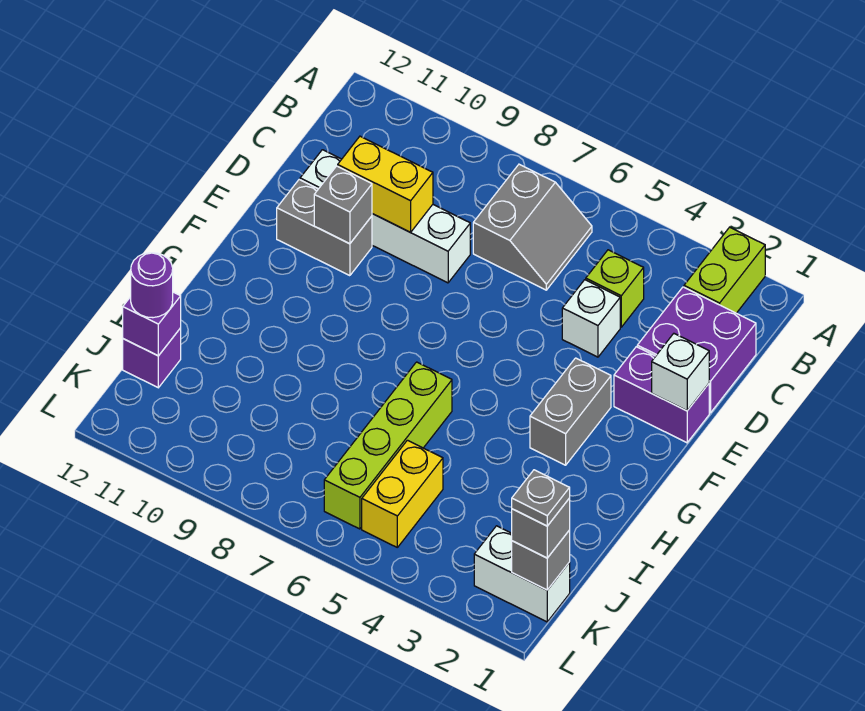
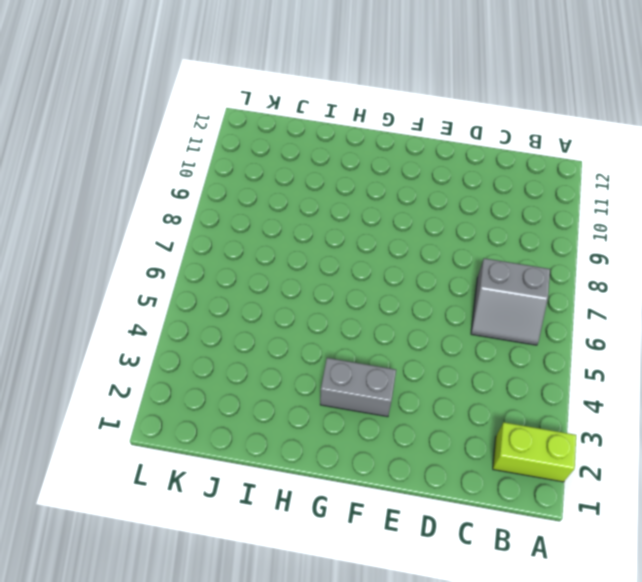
none -> purple brick C1:D2 level 1
none -> lime brick C4 level 1
none -> white brick D4 level 1

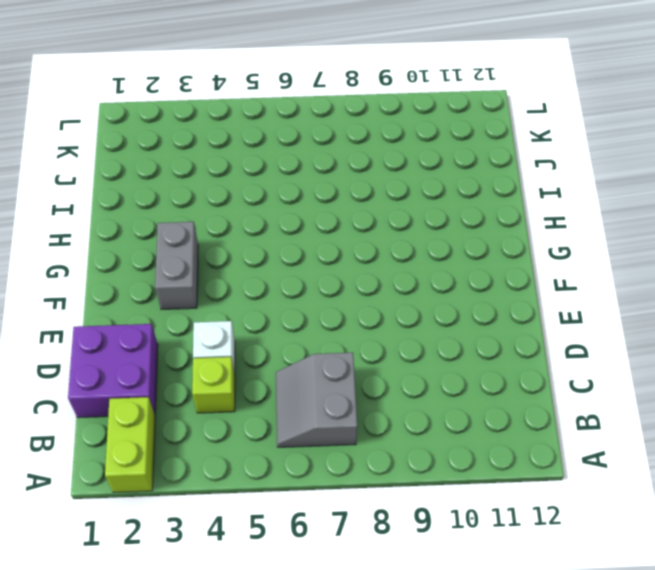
none -> white brick D8:D11 level 1
none -> purple brick E1:E2 level 1
none -> grey brick E10:E11 level 1

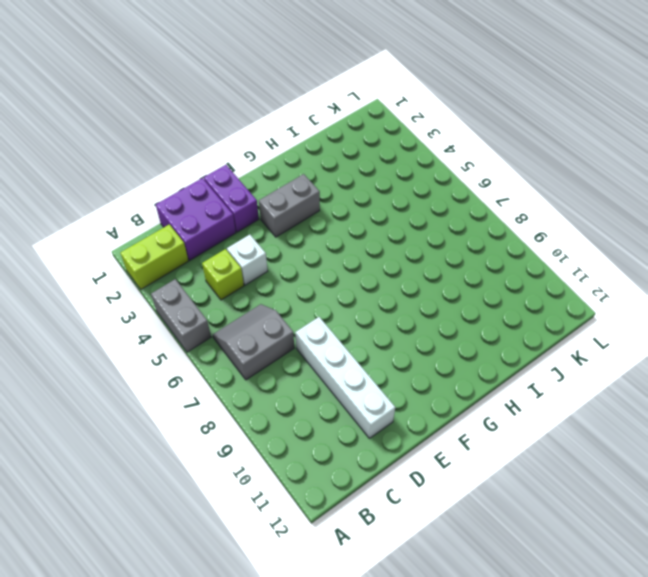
grey brick A4:A5 level 1 -> grey brick E10:E11 level 1
none -> lime brick H6:K6 level 1
none -> yellow brick J5:K5 level 1
none -> purple brick J12 level 1

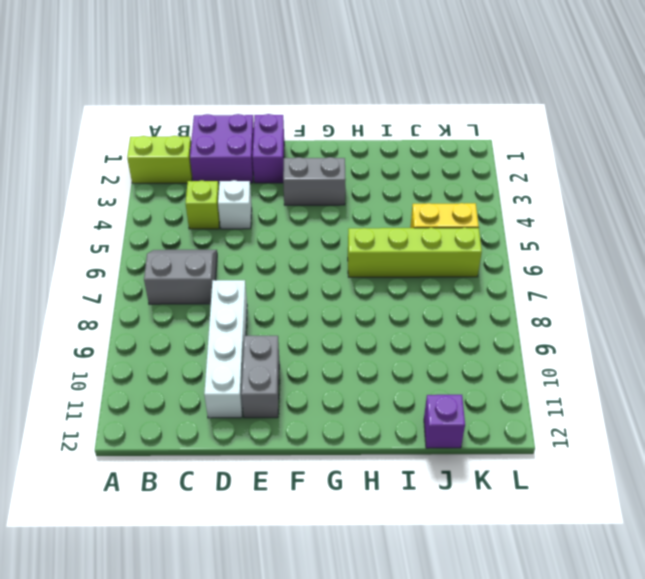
none -> white brick K1:K2 level 1
none -> yellow brick D9:D10 level 2
none -> white brick E1 level 2

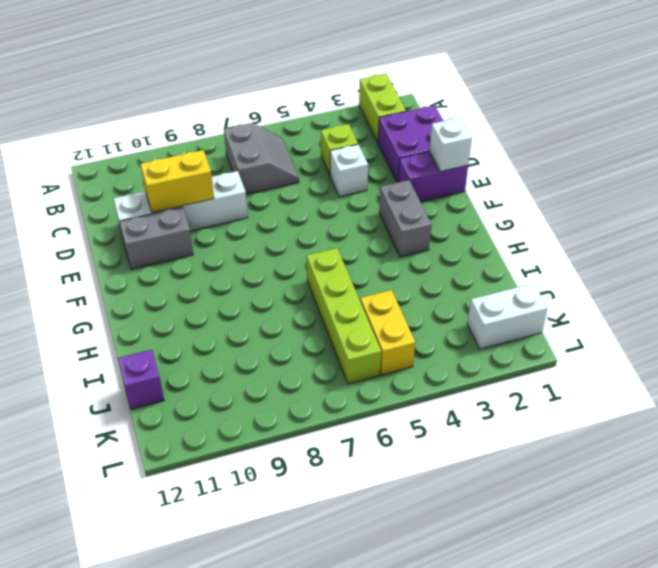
none -> grey brick E10 level 2
none -> purple brick J12 level 2
none -> grey brick K1 level 2

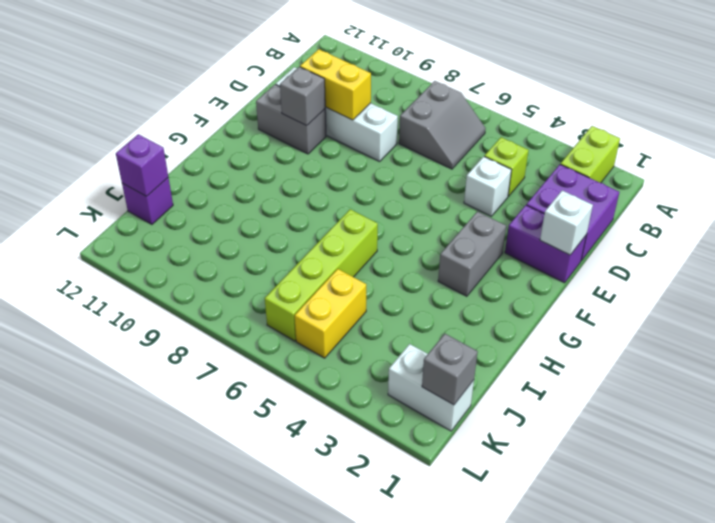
none -> purple round brick J12 level 3
none -> grey brick K1 level 3
none -> grey plate K1 level 4

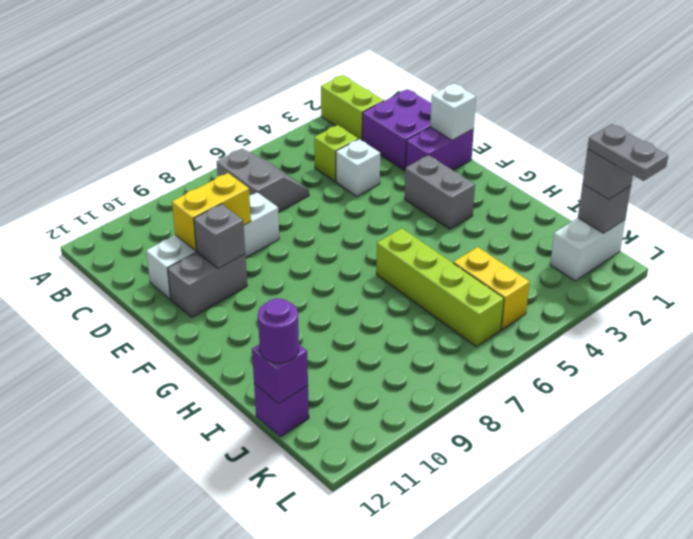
grey plate K1:L1 level 4 -> grey plate K1 level 4

